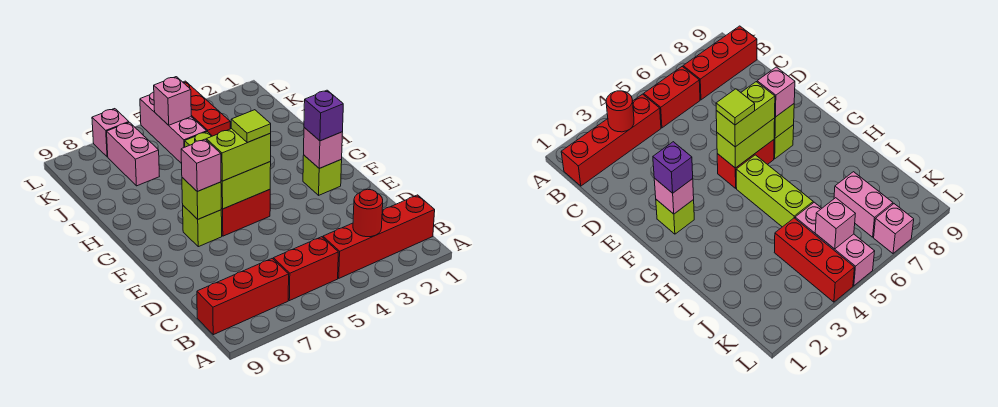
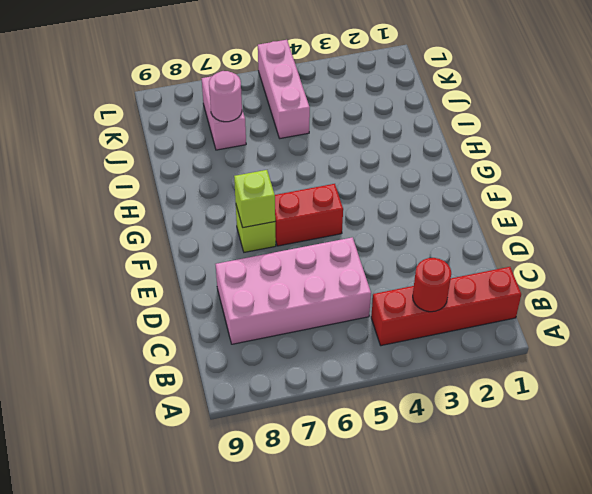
pink brick C5:D8 level 1 -> none
pink round brick J7 level 2 -> none
none -> red brick B5:B6 level 1
none -> red brick B7:B9 level 1
none -> lime brick F2 level 1

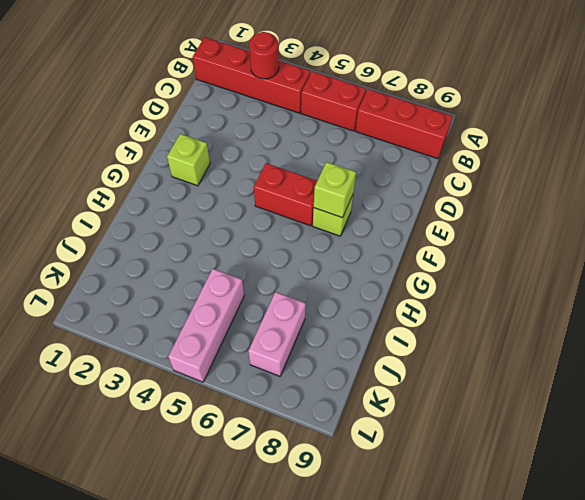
none -> lime brick G5:I5 level 1
none -> red brick J4:L4 level 1
none -> pink brick L7 level 1

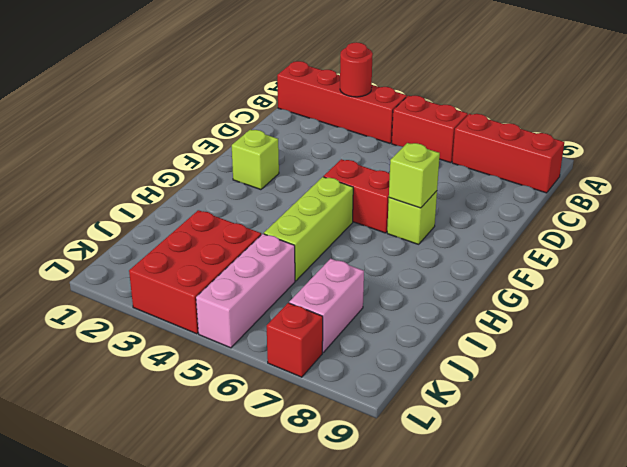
red brick J3:L4 level 1 -> red brick J4:L4 level 1
red brick L7 level 1 -> pink brick L7 level 1
none -> pink brick F2 level 2
none -> lime brick F5:F6 level 2
none -> pink brick K5 level 2

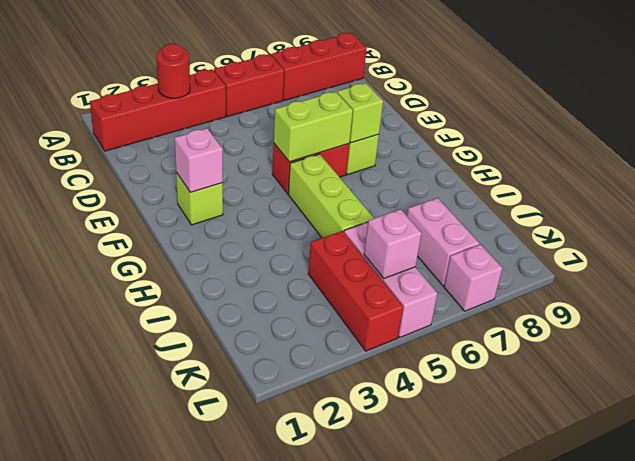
none -> purple brick F2 level 3
none -> lime brick F5:F6 level 3
none -> pink brick F7 level 3

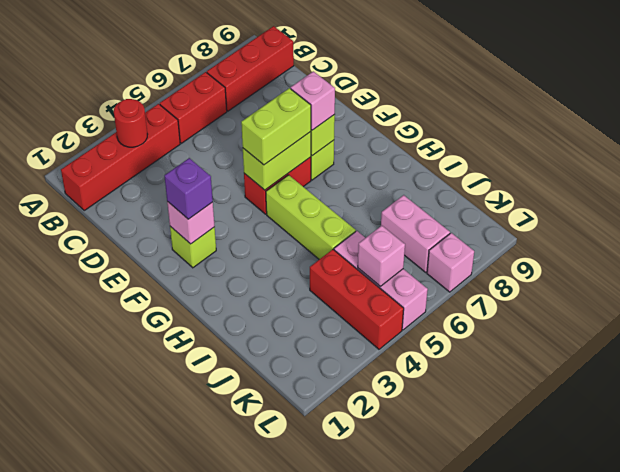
none -> lime tile F5 level 4

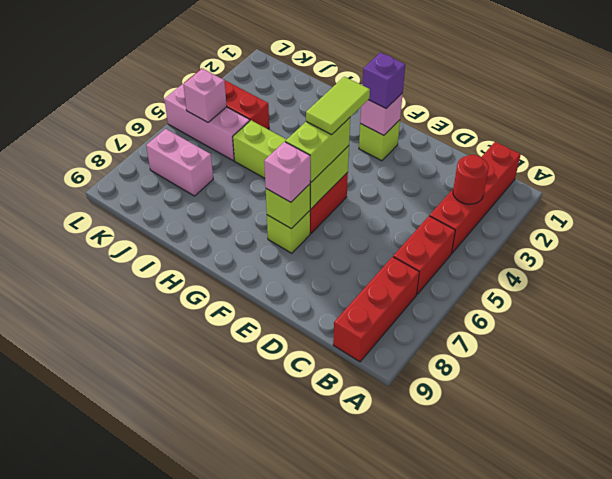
lime tile F4:F5 level 4 -> lime tile F5 level 4
none -> pink brick L7 level 1

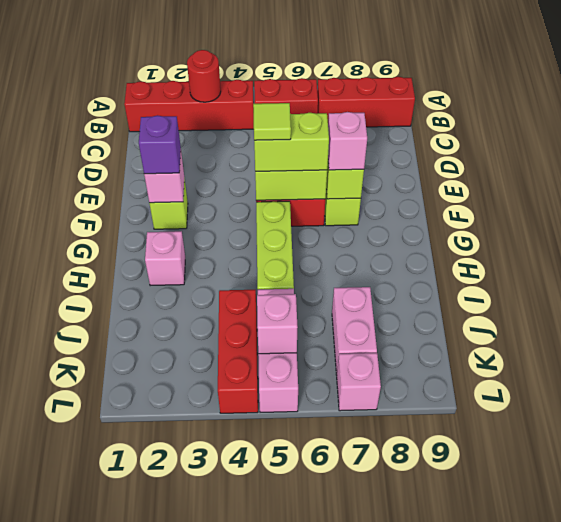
pink brick H2 level 1 -> none

